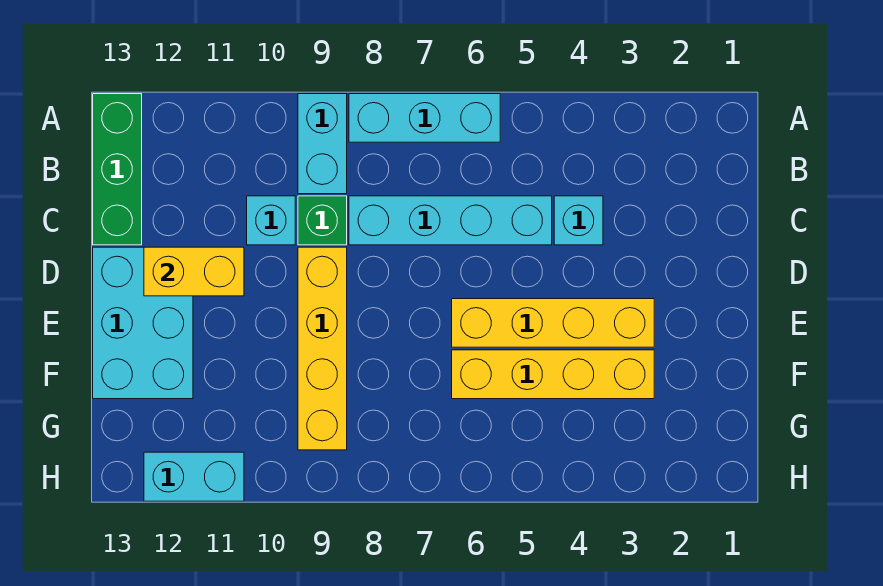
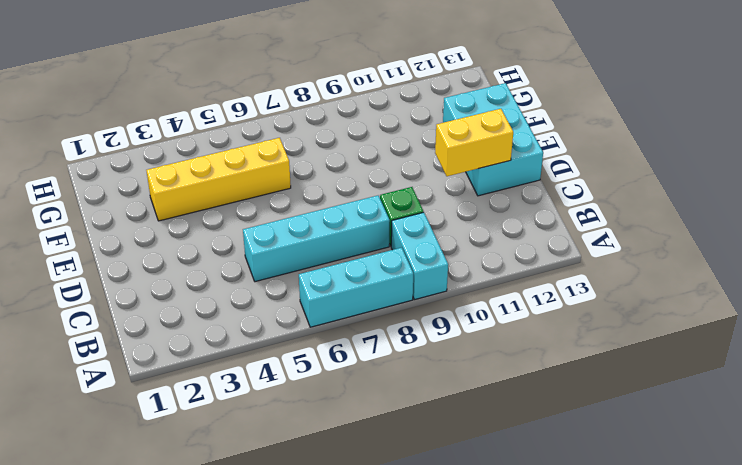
none -> green brick A13:C13 level 1
none -> cyan brick C4 level 1
none -> cyan brick C10 level 1

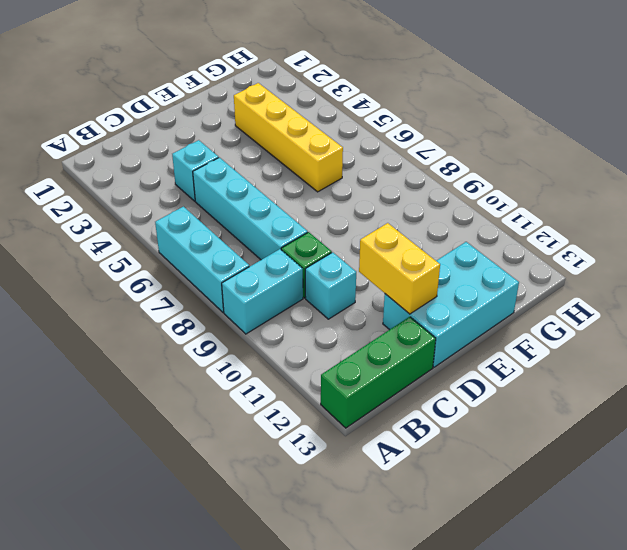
none -> yellow brick D9:G9 level 1
none -> yellow brick E3:E6 level 1
none -> cyan brick H11:H12 level 1

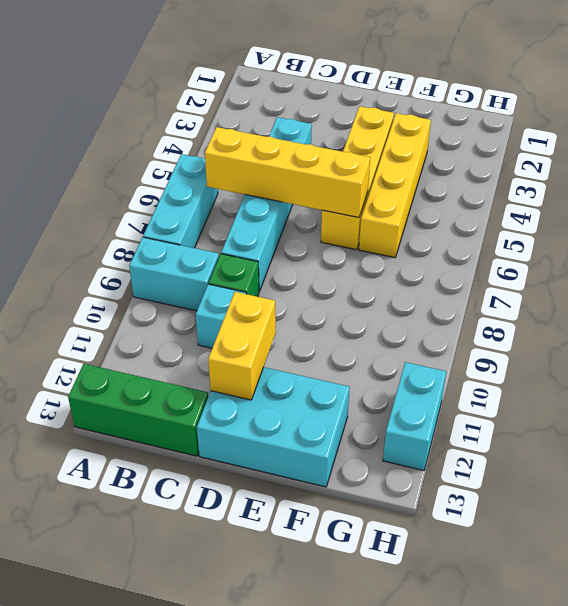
yellow brick B6:E6 level 2 -> yellow brick D9:G9 level 1

